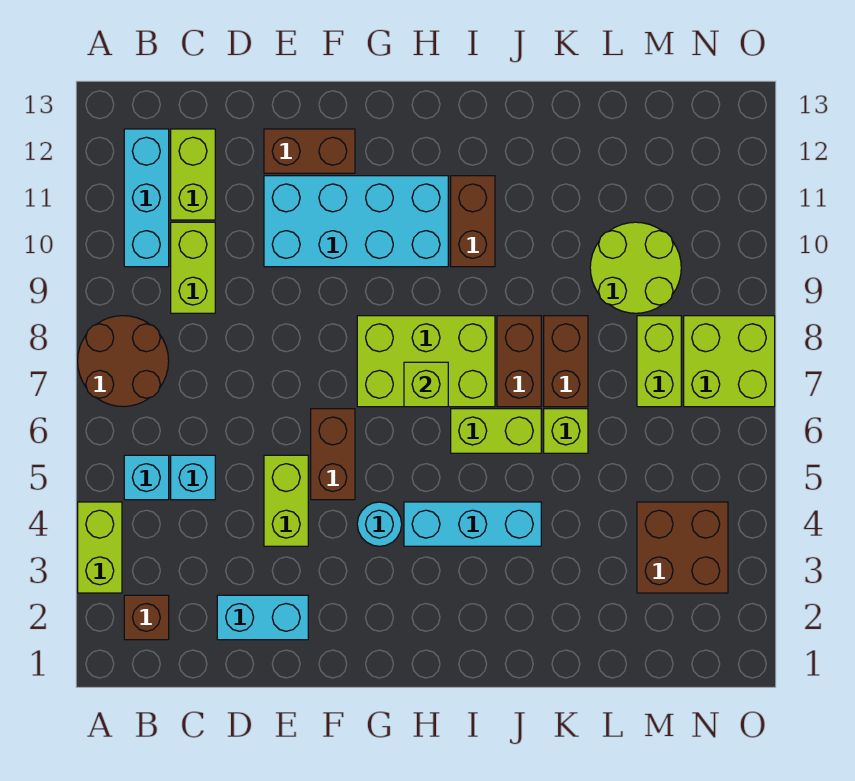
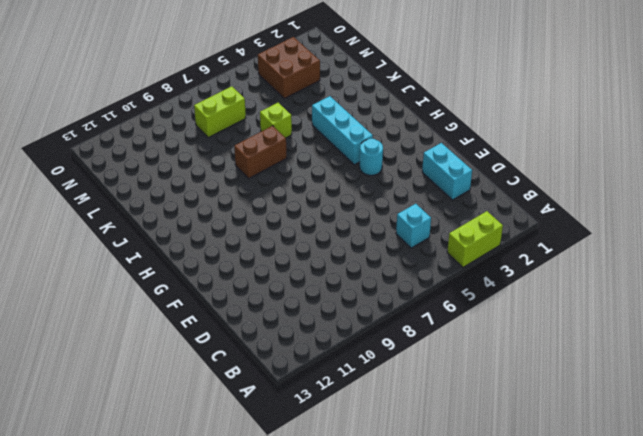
none -> brown round brick A7:B8 level 1
none -> brown brick B2 level 1
none -> cyan brick B5 level 1

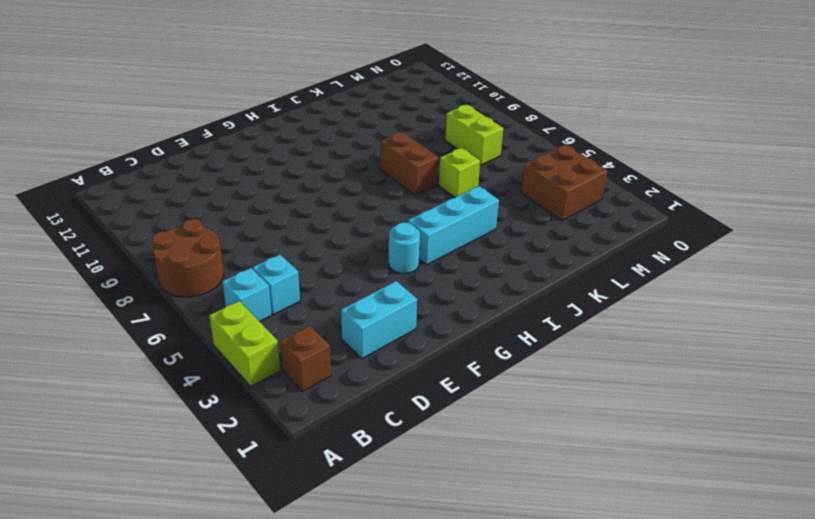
none -> cyan brick B10:B12 level 1
none -> lime brick C9:C10 level 1
none -> lime brick C11:C12 level 1

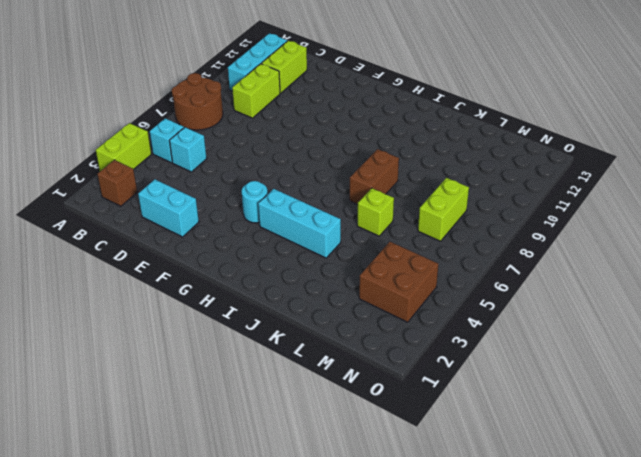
none -> lime brick E4:E5 level 1
none -> cyan brick E10:H11 level 1
none -> brown brick E12:F12 level 1

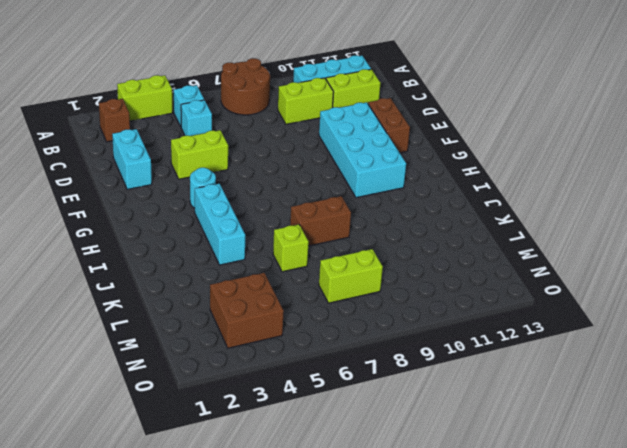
none -> brown brick F5:F6 level 1
none -> lime brick G7:I8 level 1
none -> lime brick I6:J6 level 1

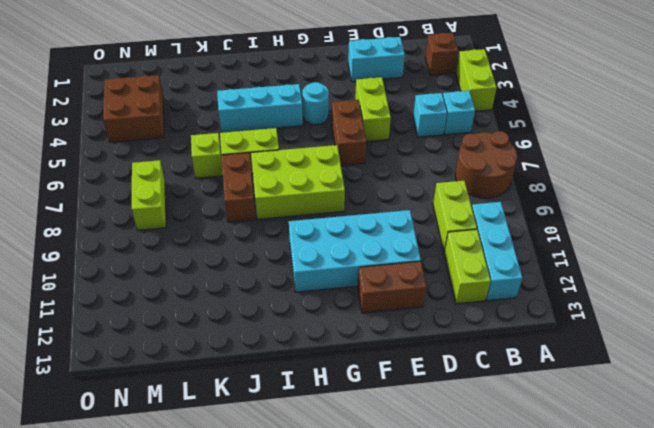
none -> brown brick I10:I11 level 1
none -> brown brick K7:K8 level 1
none -> lime round brick L9:M10 level 1

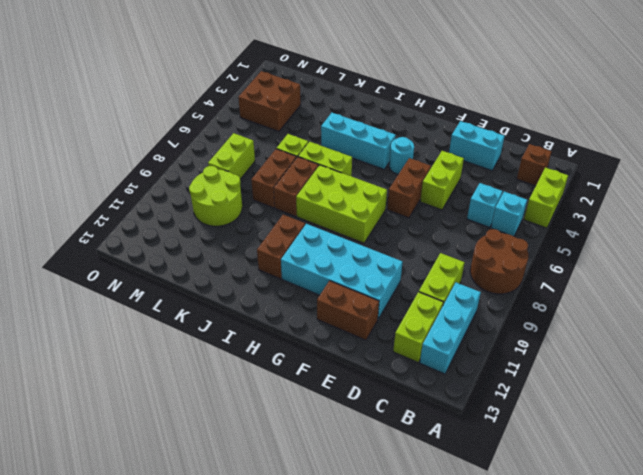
none -> lime brick N7:O8 level 1
none -> lime brick H7 level 2

